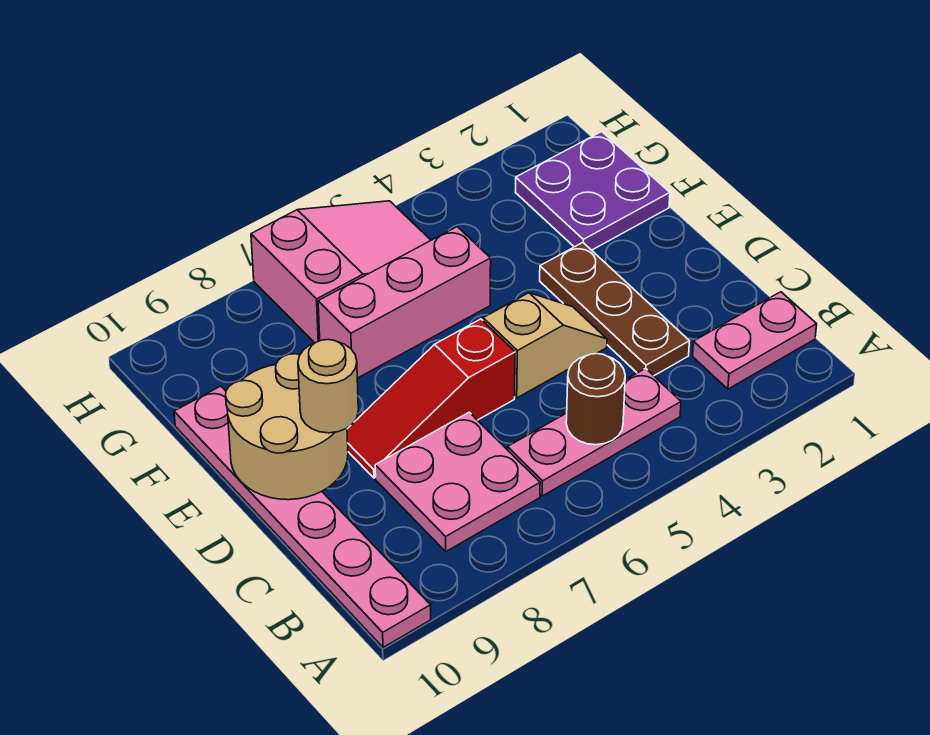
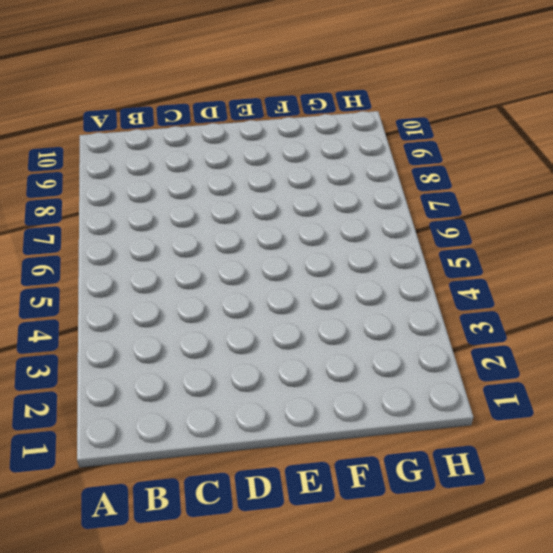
none -> pink plate A10:F10 level 1
none -> pink plate B1:B2 level 1
none -> pink plate B4:B6 level 1

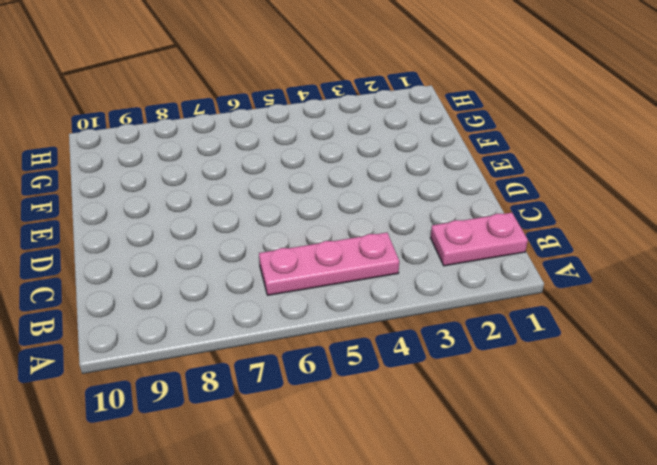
none -> pink plate A10:F10 level 1
none -> pink plate B7:C8 level 1
none -> brown plate C3:E3 level 1

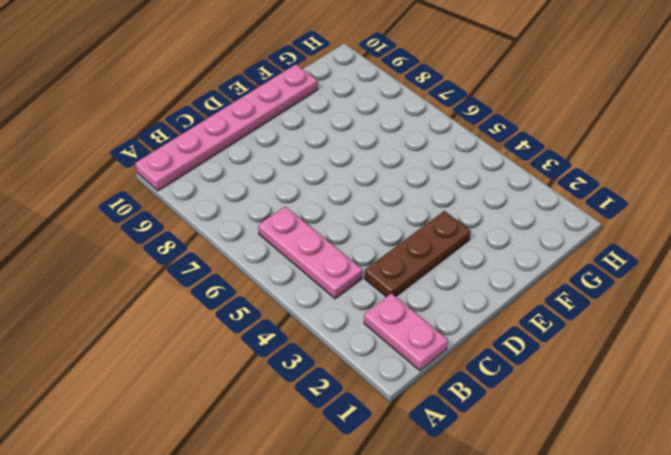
none -> pink plate B7:C8 level 1
none -> tan slope D4:D5 level 1 top 5
none -> red slope D6:D8 level 1 top 6

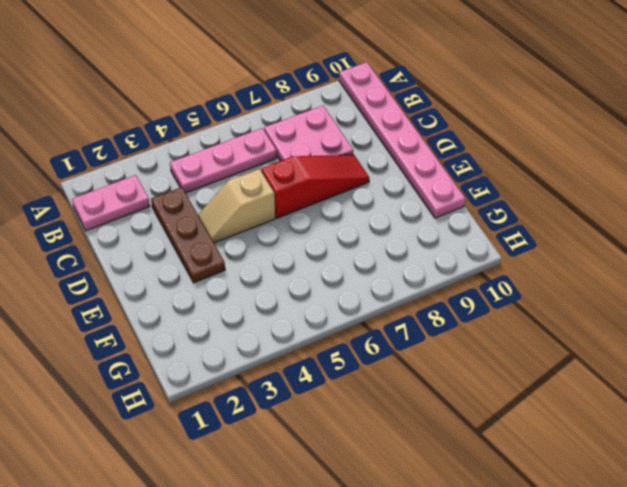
none -> purple plate F1:G2 level 1
none -> pink brick F5:F7 level 1
none -> pink slope G5:H7 level 1 top 7

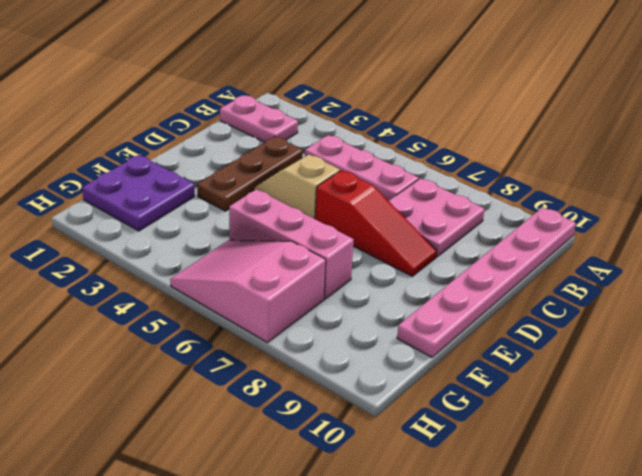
none -> brown round brick B5 level 2
none -> tan round brick D9:E10 level 2
none -> tan round brick D9 level 3

